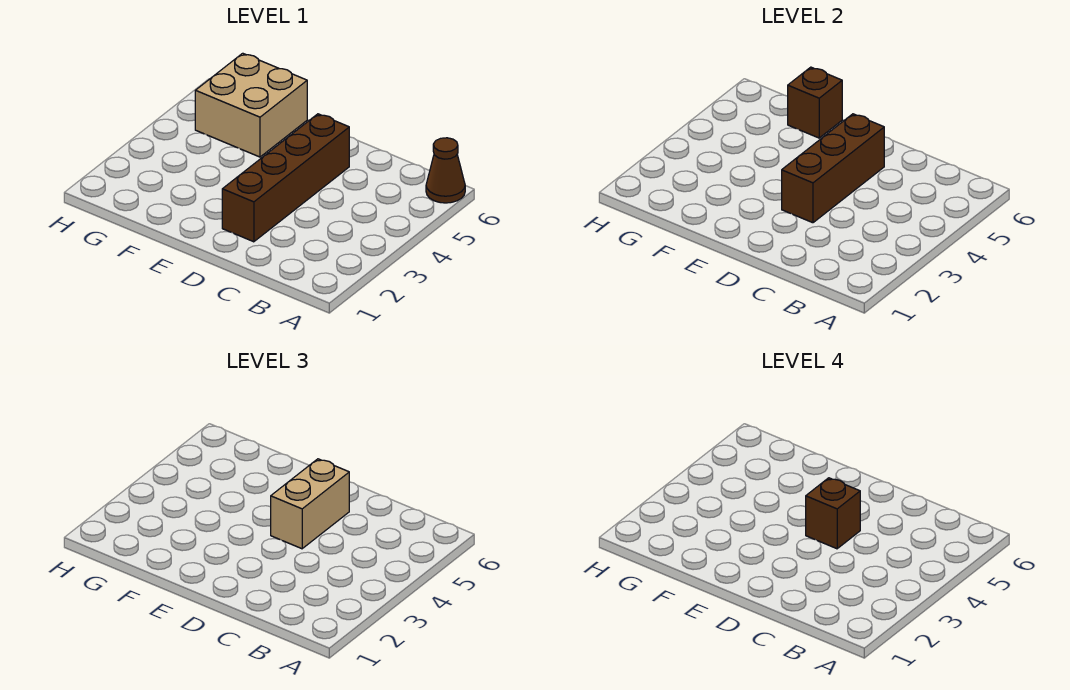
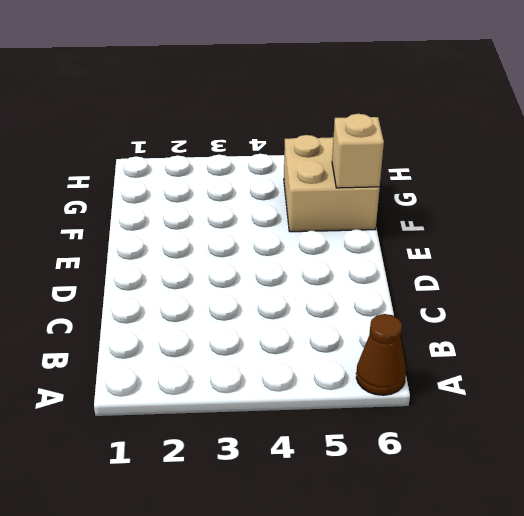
tan brick F6 level 2 -> brown brick F6 level 2
none -> brown brick D2:D5 level 1
none -> brown brick D3:D5 level 2

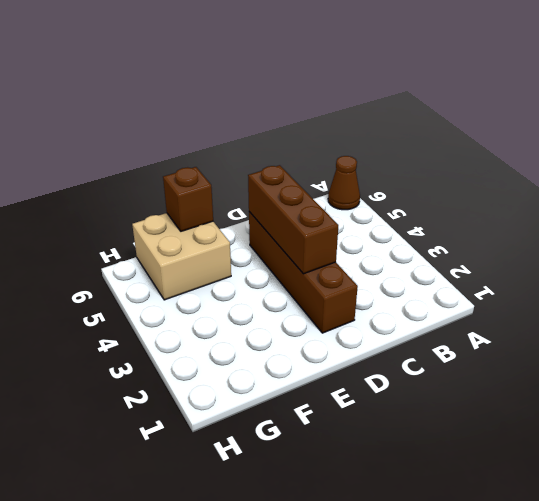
none -> tan brick D4:D5 level 3
none -> brown brick D4 level 4

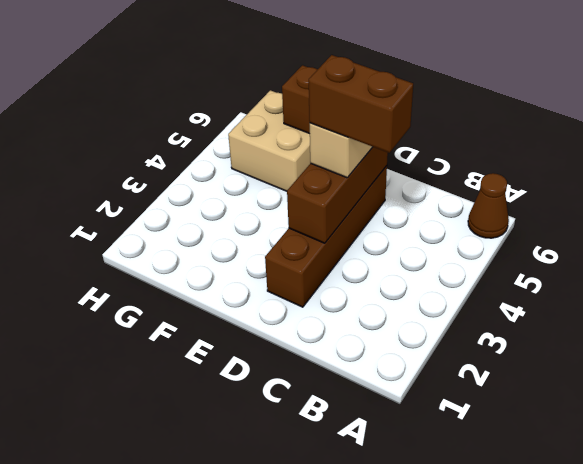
brown brick C4:D4 level 4 -> brown brick D4 level 4

